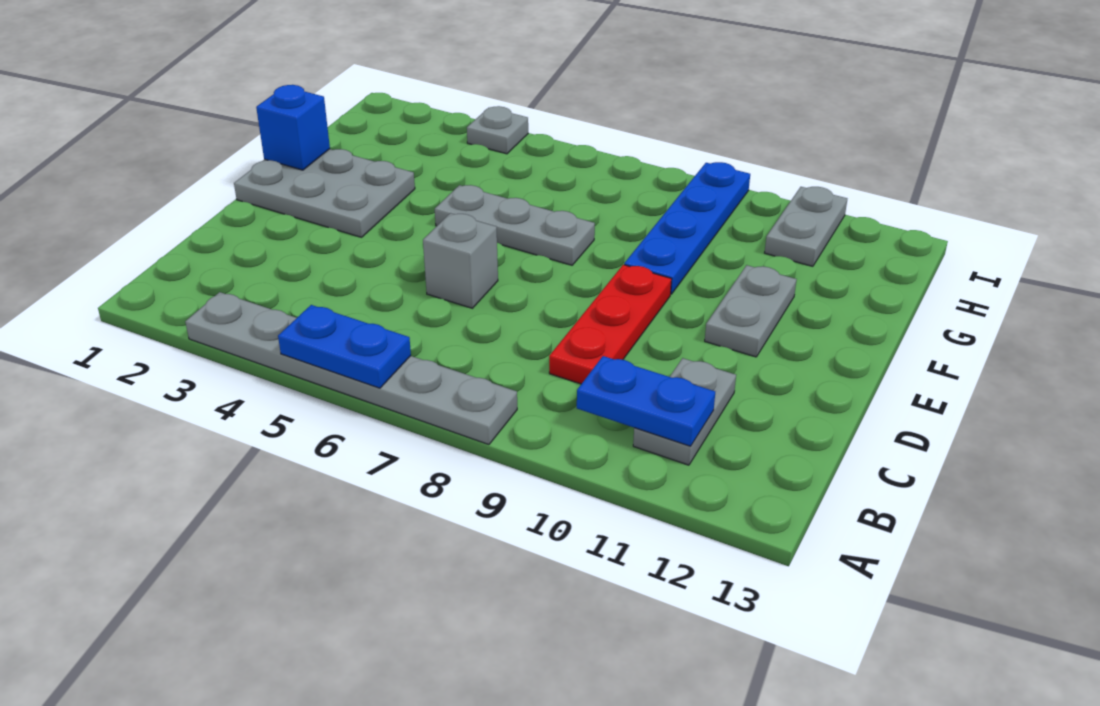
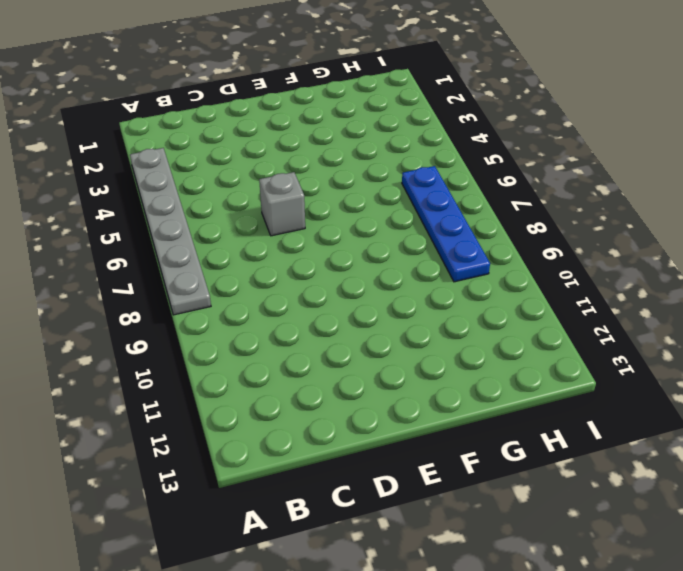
blue plate H6:H9 level 1 -> blue plate F9:I9 level 1
none -> grey plate B11:C11 level 1
none -> red plate C9:E9 level 1
none -> grey plate E1:F3 level 1

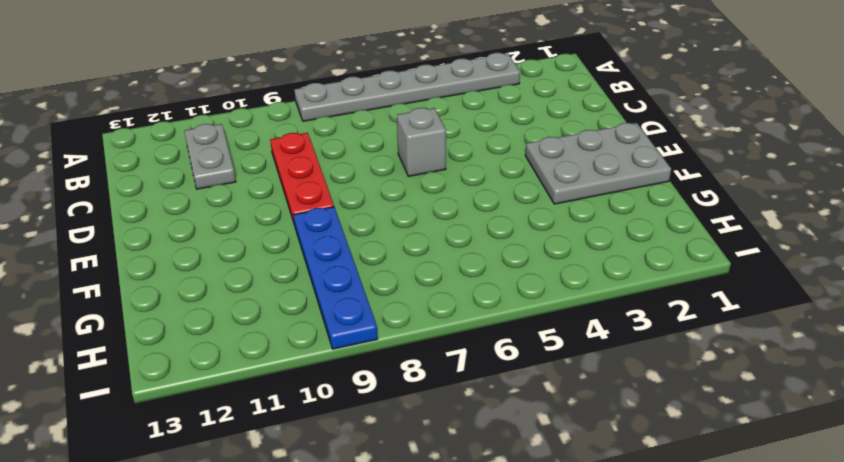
none -> grey plate E11:F11 level 1
none -> grey plate F5:F7 level 1
none -> grey plate H11:I11 level 1

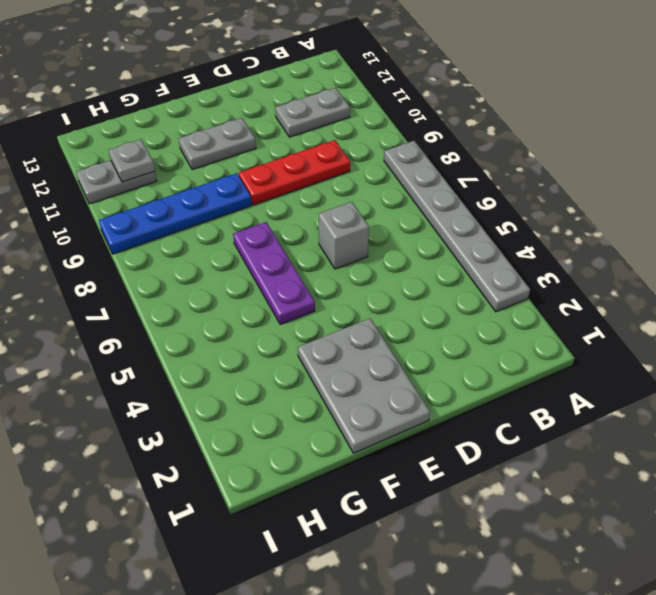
purple plate F5:F7 level 1 -> grey plate F5:F7 level 1
grey plate H11 level 2 -> grey plate I4 level 1
none -> blue plate A5:A6 level 2
none -> blue plate B10:B11 level 2
none -> blue brick F1 level 2

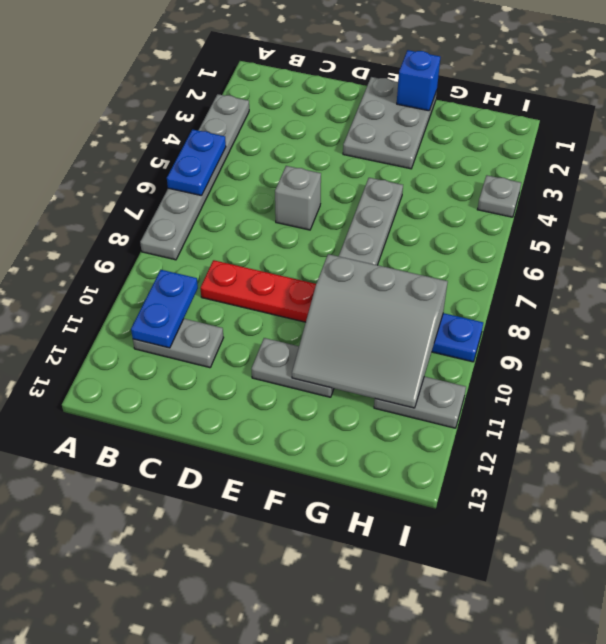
grey slope F9:H11 level 2 top 9 -> none

